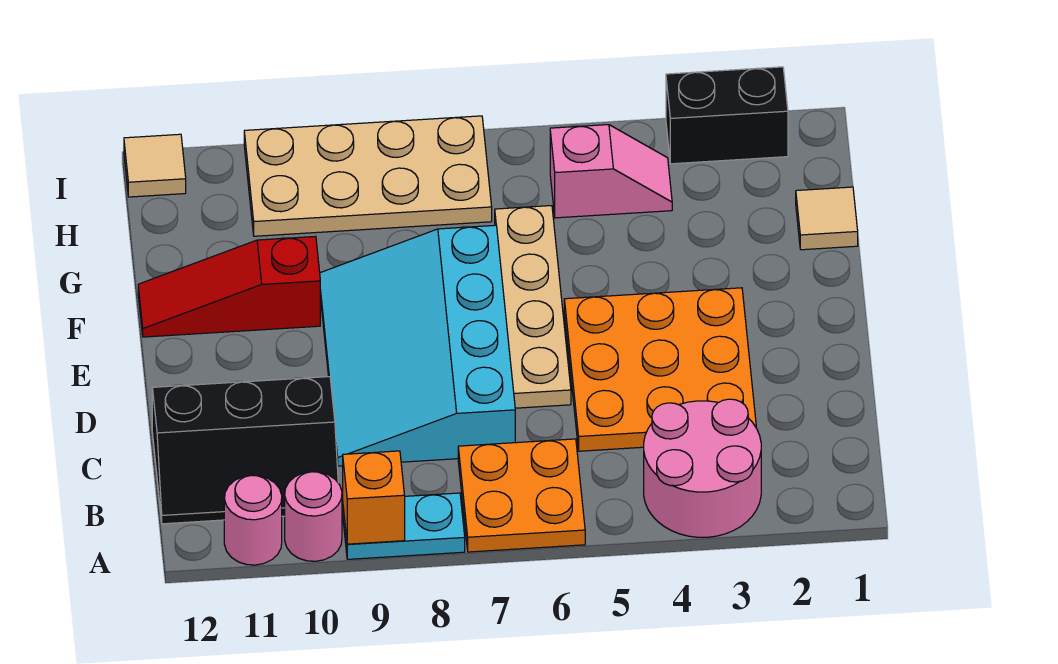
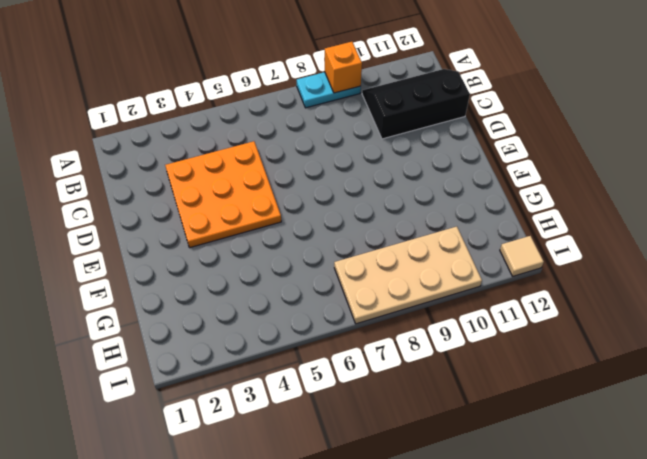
none -> pink round brick A3:B4 level 1
none -> orange plate A6:B7 level 1
none -> pink round brick A10 level 1

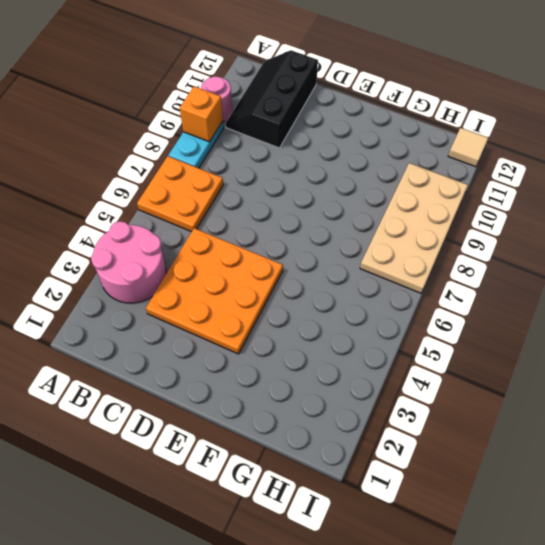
none -> pink round brick A11 level 1
none -> cyan slope C7:F9 level 1 top 7
none -> tan plate D6:G6 level 1

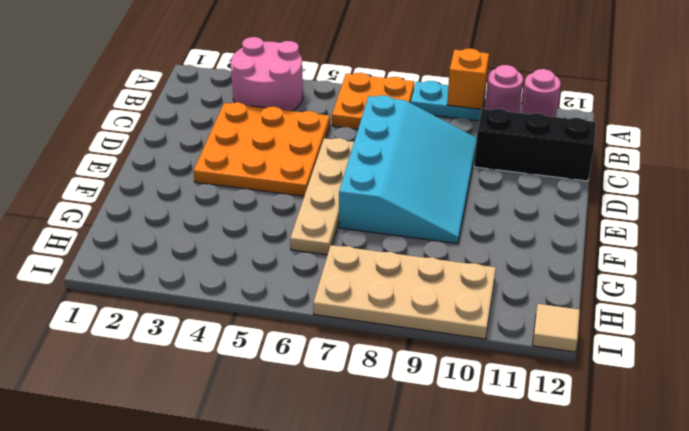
none -> red slope F10:F12 level 1 top 10
none -> tan tile G1 level 1
none -> pink slope H4:H5 level 1 top 5

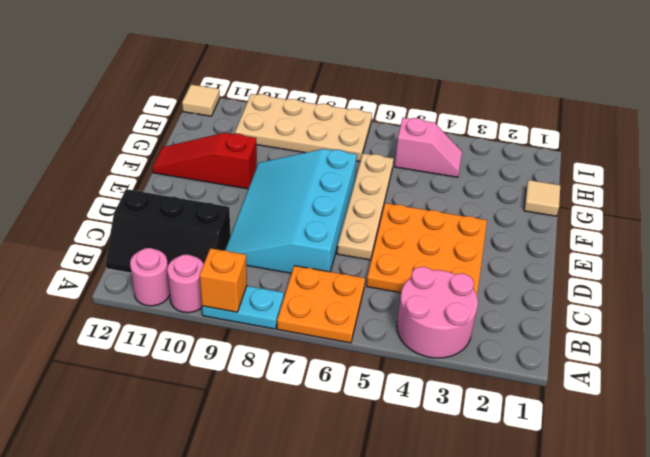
none -> black brick I2:I3 level 1

